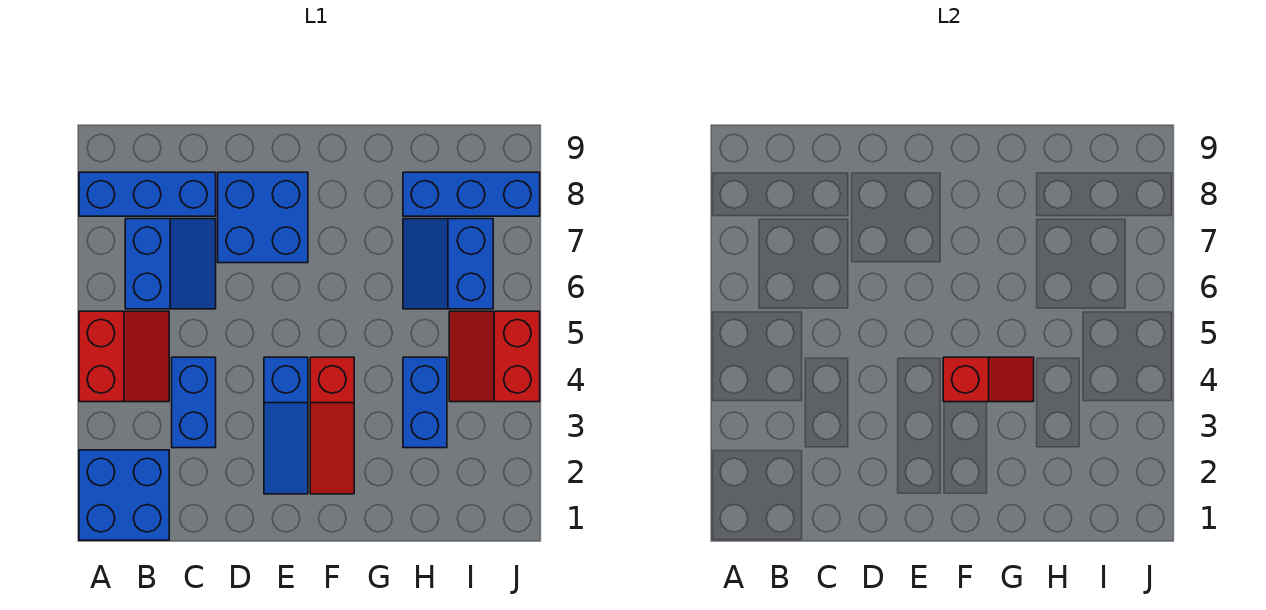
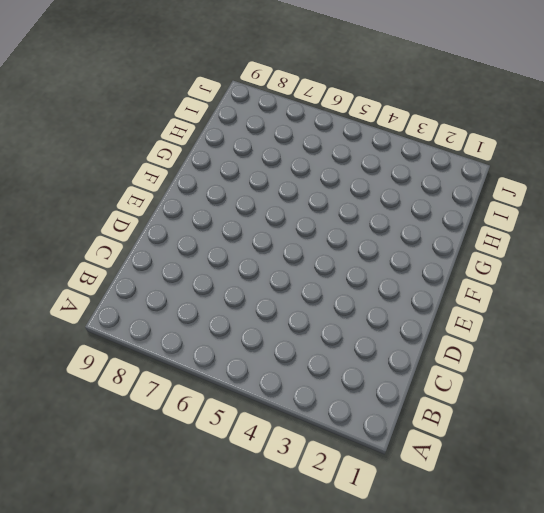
none -> blue brick A1:B2 level 1
none -> red slope A4:B5 level 1 top A
none -> blue brick A8:C8 level 1

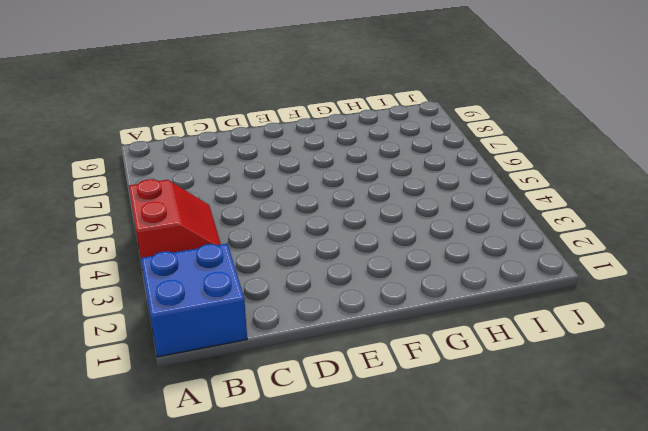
none -> blue brick A8:C8 level 1
none -> blue slope B6:C7 level 1 top B
none -> blue brick C3:C4 level 1

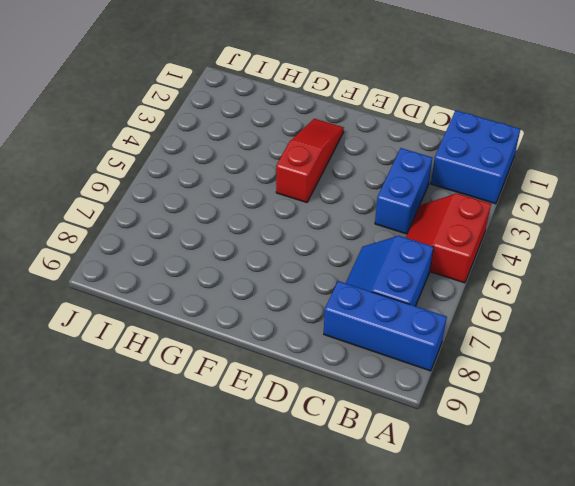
none -> blue brick D7:E8 level 1
none -> blue slope E2:E4 level 1 top 4
none -> blue brick H3:H4 level 1

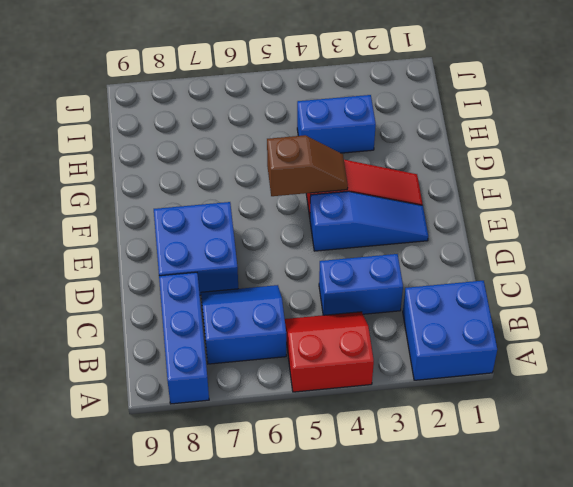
brown slope F4:F5 level 2 top 5 -> red slope F4:G4 level 2 top F
none -> blue slope H6:I7 level 1 top I
none -> blue brick H8:J8 level 1
none -> red slope I4:J5 level 1 top J

